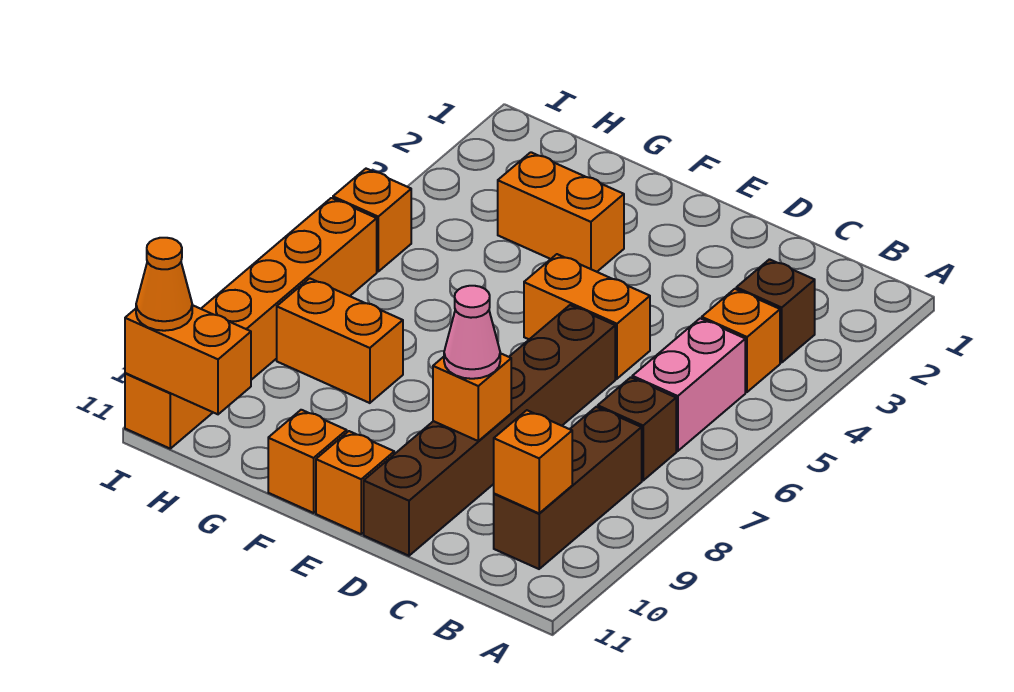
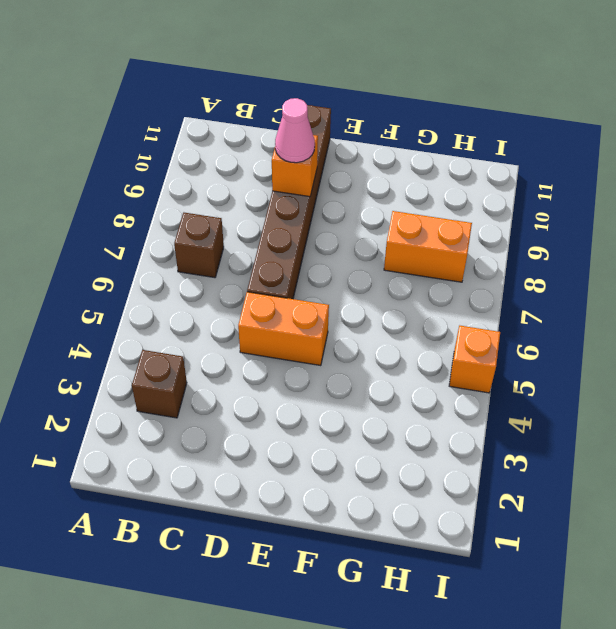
none -> orange brick B4 level 1
none -> pink brick B5:B6 level 1
none -> brown brick B8:B10 level 1

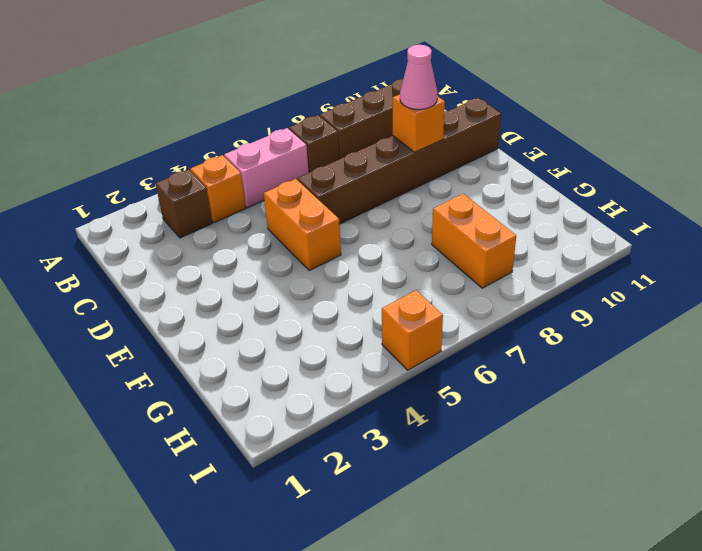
none -> orange brick E11 level 1
none -> orange brick F3:G3 level 1
none -> orange brick F11 level 1

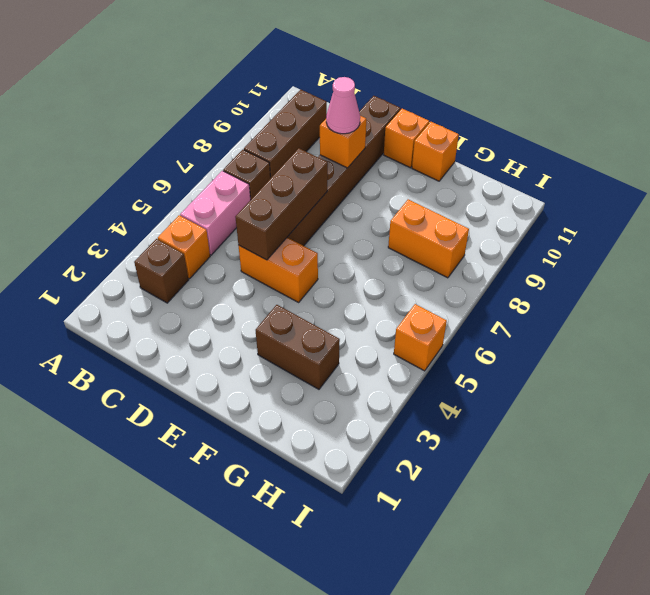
brown brick D5:D7 level 2 -> none
brown brick F3:G3 level 1 -> orange brick F3:G3 level 1
none -> orange brick I6:I11 level 1
none -> orange brick B10 level 2
none -> orange brick H11:I11 level 2

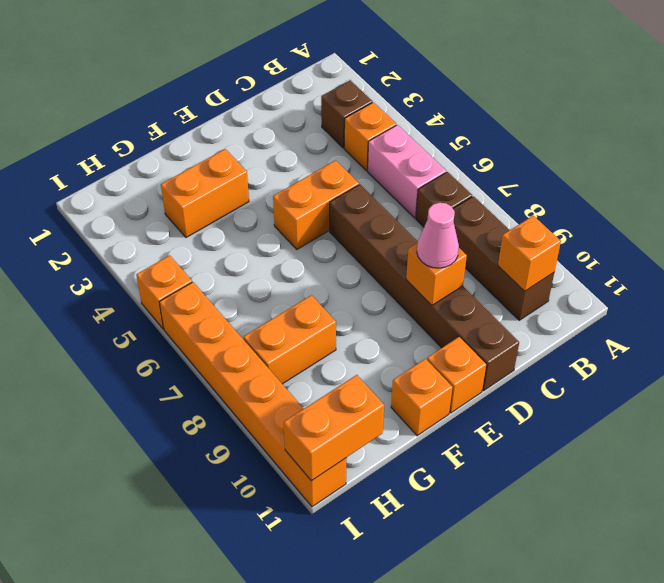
none -> orange cone I11 level 3

